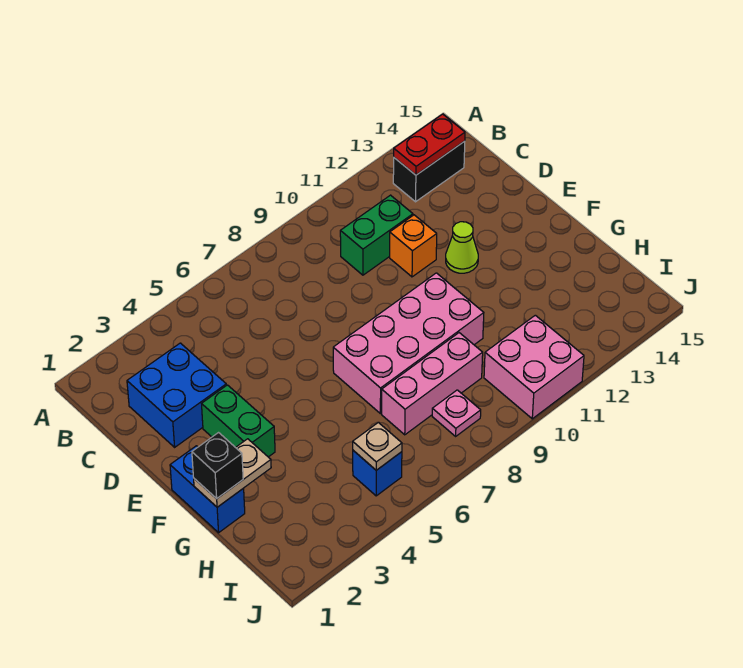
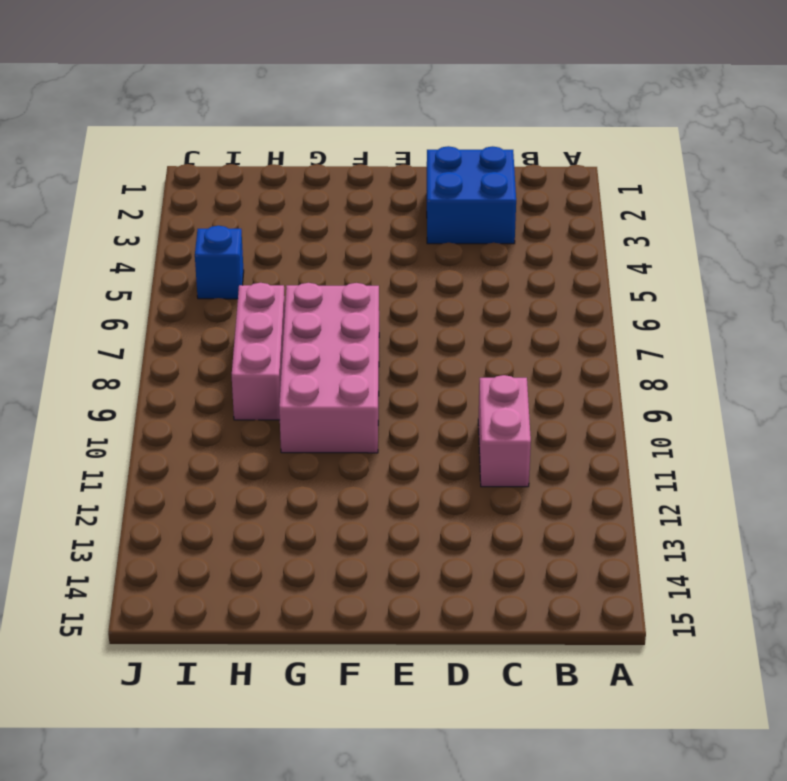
pink brick C10:C11 level 1 -> green brick C10:C11 level 1
none -> black brick B13:B14 level 1
none -> orange brick D11 level 1
none -> green brick E3:F3 level 1

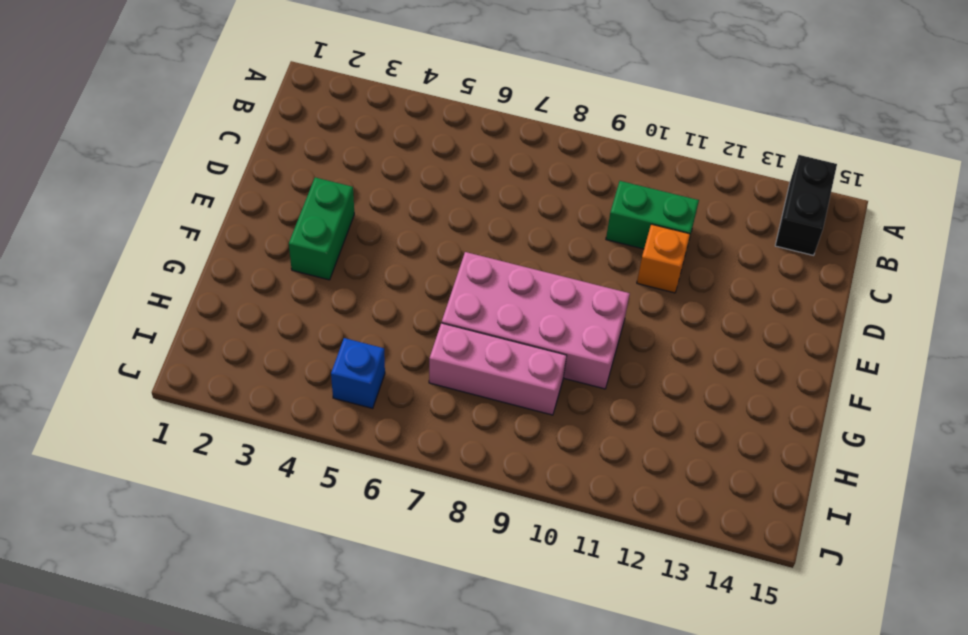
black brick A14:B14 level 1 -> black brick B13:B14 level 1
none -> blue brick C2:D3 level 1
none -> lime cone E12 level 1
none -> blue brick F1:G1 level 1

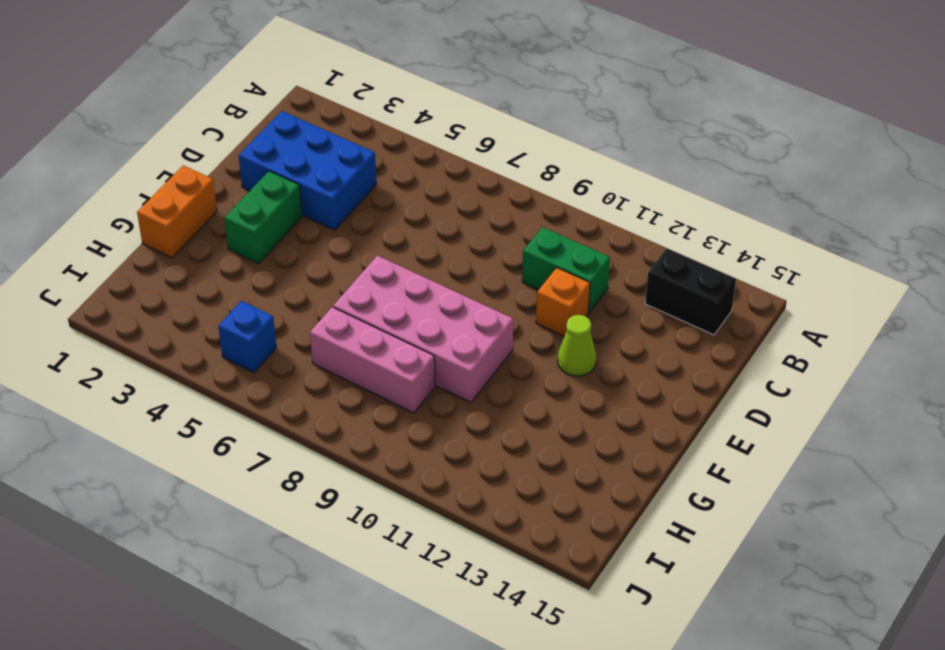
blue brick C2:D4 level 1 -> blue brick C2:D3 level 1
orange brick F1:G1 level 1 -> blue brick F1:G1 level 1
none -> pink plate I8 level 1
none -> pink brick I10:J11 level 1
none -> red plate B13:B14 level 2

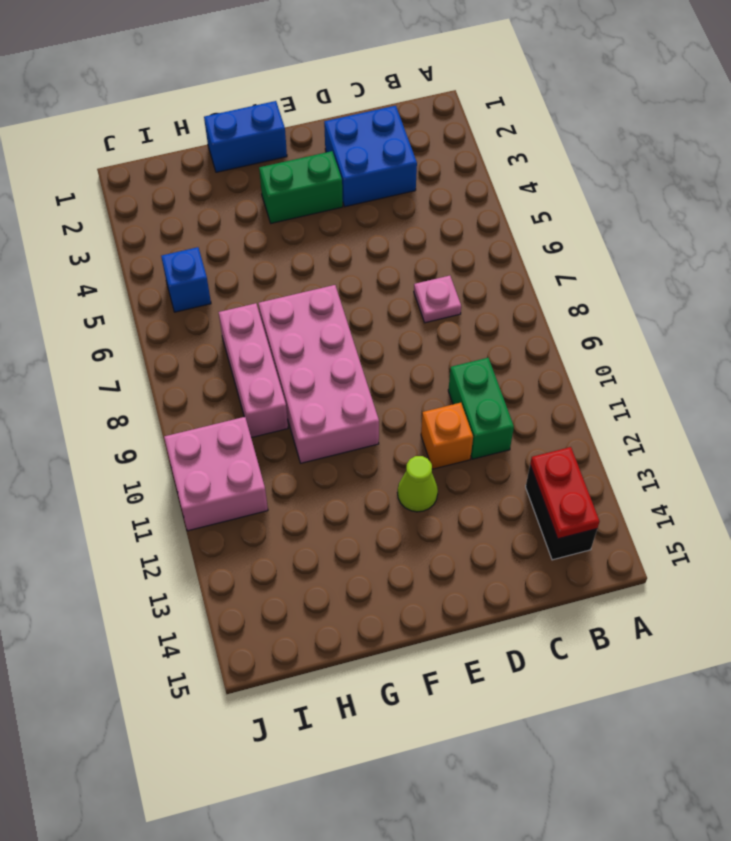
pink plate C7 level 1 -> pink plate I8 level 1
none -> tan plate G1:G2 level 2
none -> tan plate I5 level 2
none -> black brick G1 level 3

